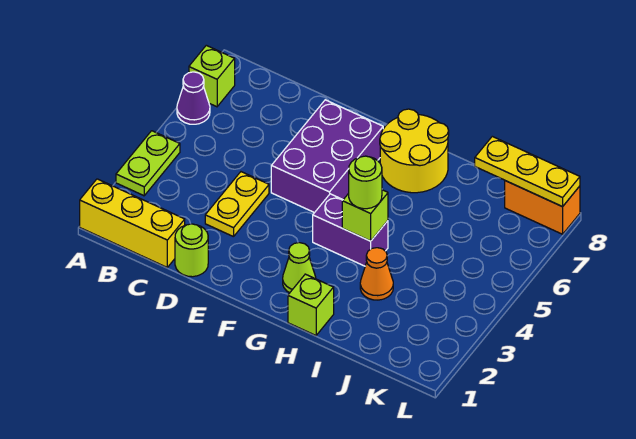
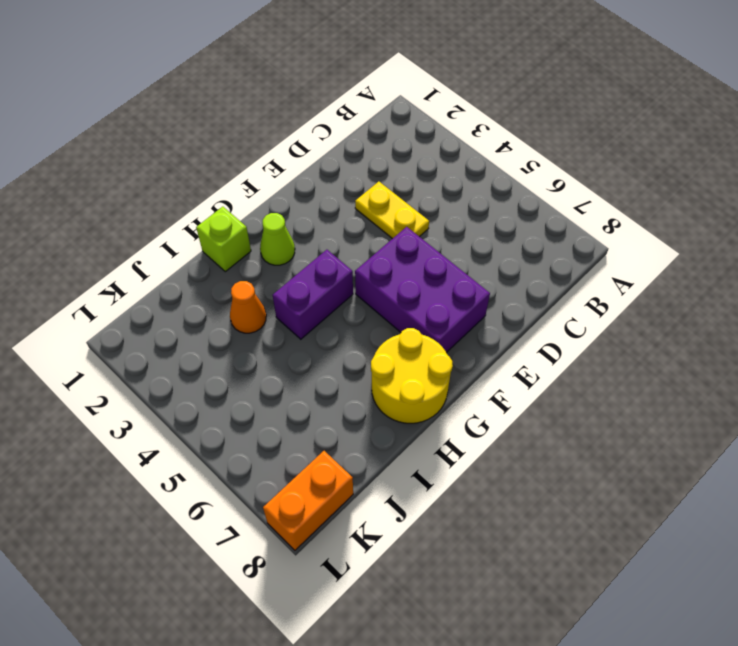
none -> yellow brick A1:C1 level 1
none -> lime plate A3:A4 level 1
none -> purple cone A6 level 1

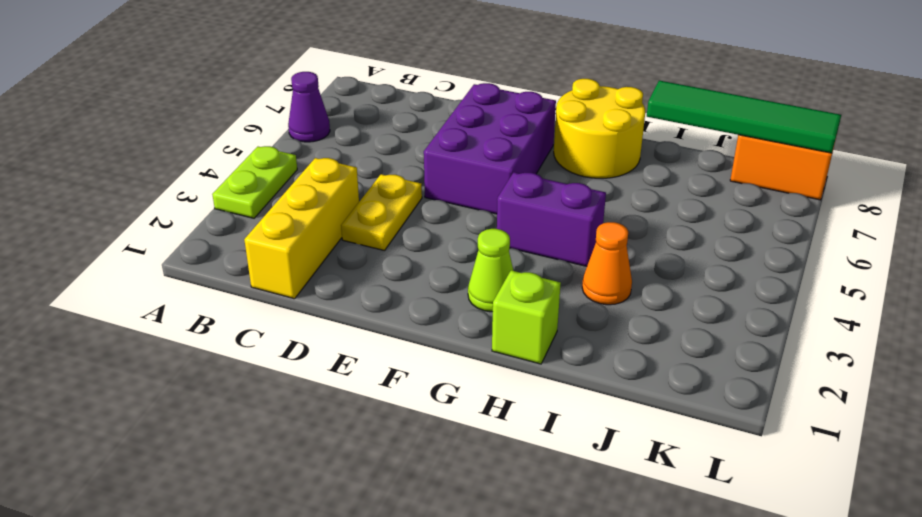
yellow brick C1:C3 level 1 -> yellow brick A1:C1 level 1
green tile I8:L8 level 2 -> yellow plate J8:L8 level 2
none -> lime brick A7 level 1
none -> lime round brick D1 level 1
none -> lime brick H4 level 2

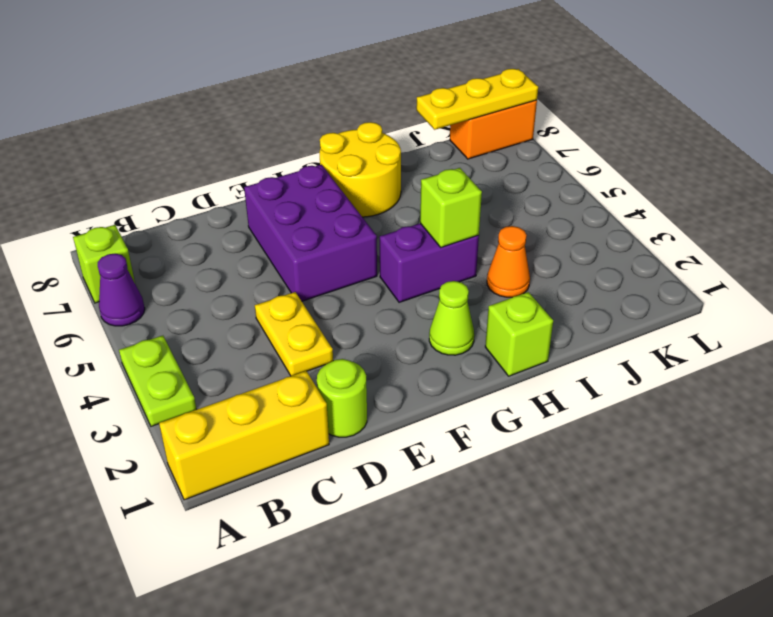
none -> lime round brick H4 level 3

